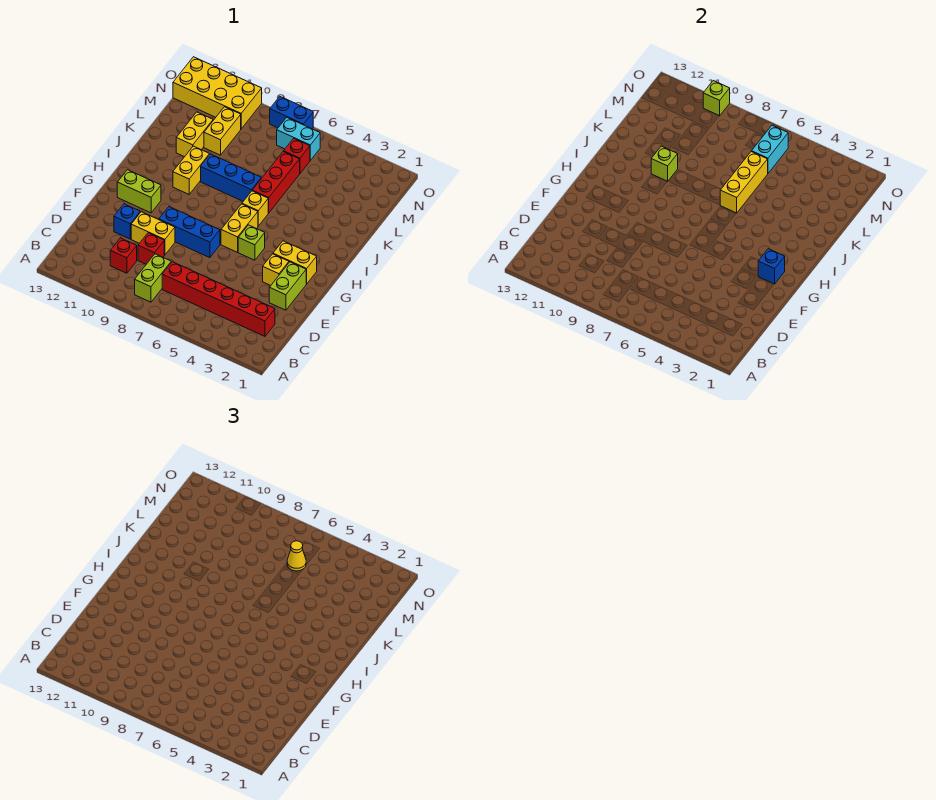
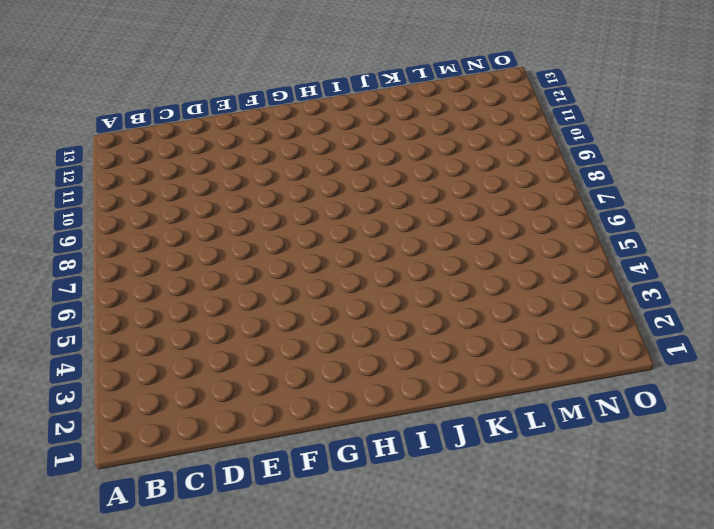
none -> lime brick B8:C8 level 1
none -> red brick C2:C7 level 1
none -> red brick C10 level 1

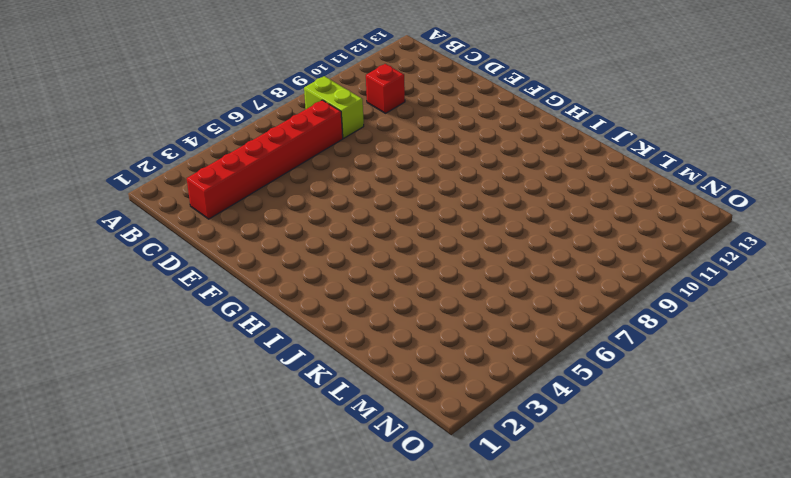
none -> red brick D9 level 1
none -> lime brick E2:F2 level 1
none -> yellow brick E9:E10 level 1

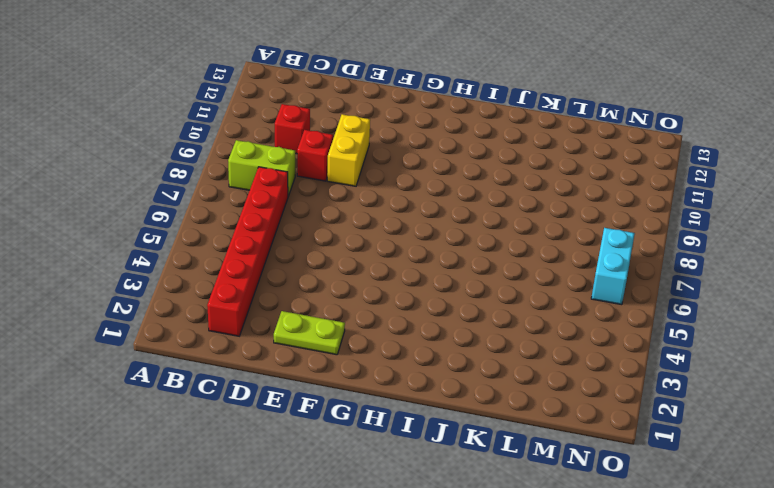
lime plate E2:F2 level 1 -> lime brick E2:F2 level 1
none -> blue brick E11 level 1
none -> yellow brick F3 level 1
none -> blue brick F7:F9 level 1

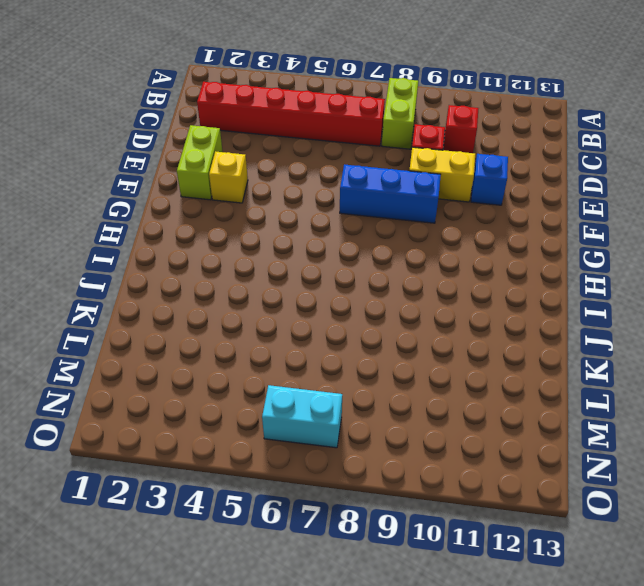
none -> yellow brick G2:G3 level 1
none -> lime brick G5 level 1
none -> yellow brick G6:H6 level 1

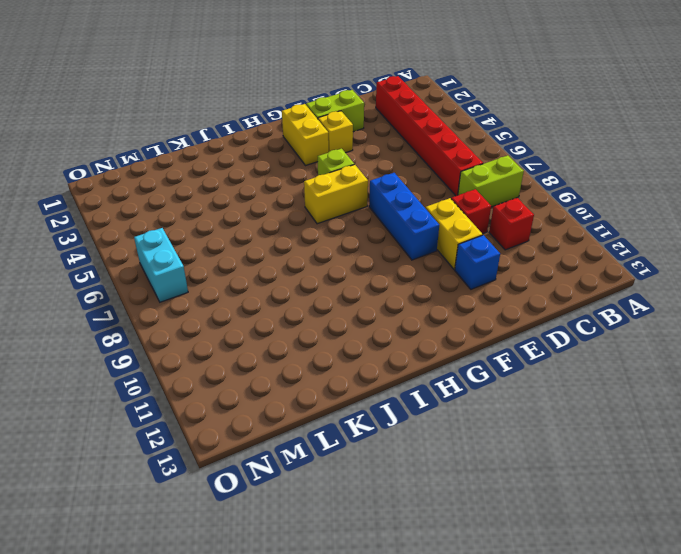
none -> lime brick G11:G12 level 1
none -> yellow brick I6 level 1
none -> yellow brick I10:J10 level 1

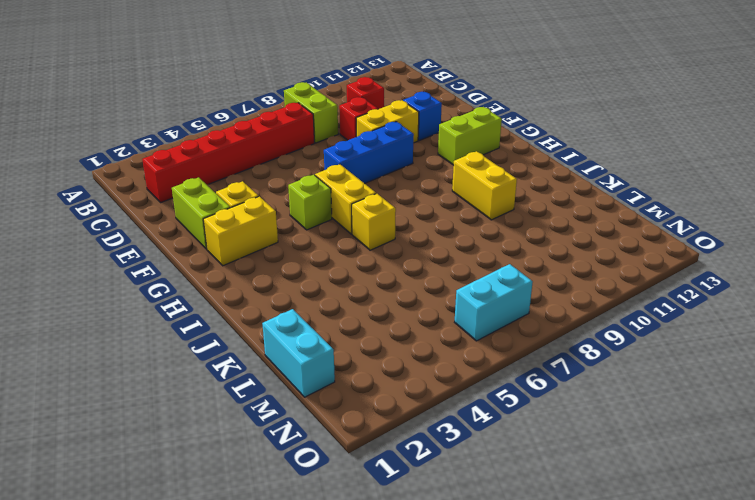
cyan brick L1:M1 level 1 -> cyan brick M6:N6 level 2
none -> red brick J6:L6 level 1
none -> blue brick J7:J9 level 1
none -> yellow brick K11:L11 level 1

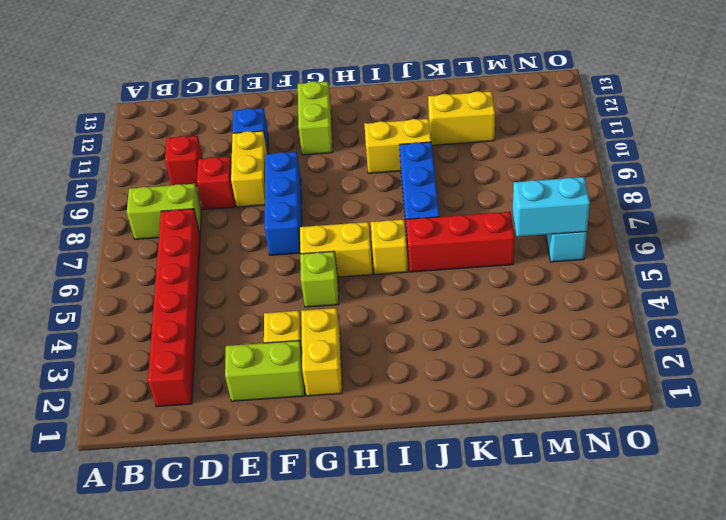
none -> yellow brick L10:M10 level 1
none -> red brick M6 level 1
none -> yellow brick N10:O13 level 1

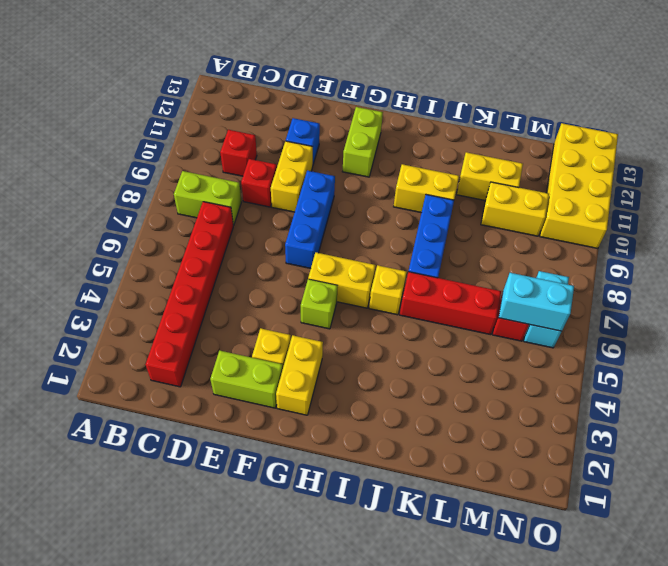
none -> blue brick O7:O8 level 1
none -> blue brick G2 level 2
none -> yellow brick J6:L6 level 2

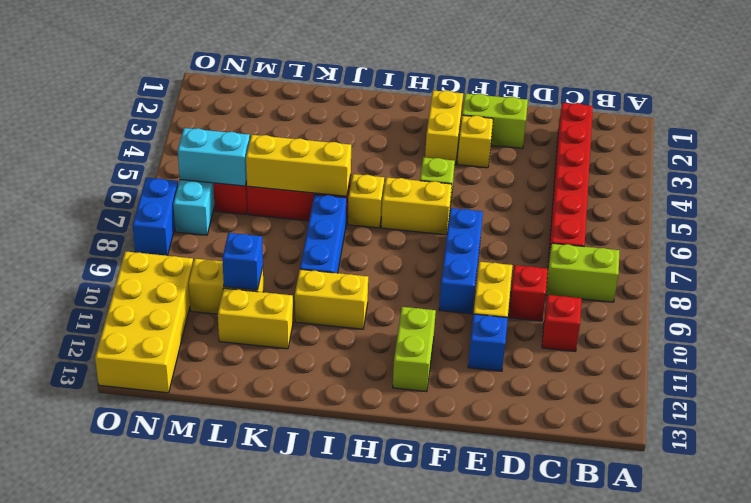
blue brick L10 level 2 -> blue brick G2 level 2
none -> lime brick J10 level 2
none -> lime brick O10 level 2
none -> yellow cone M6 level 3

